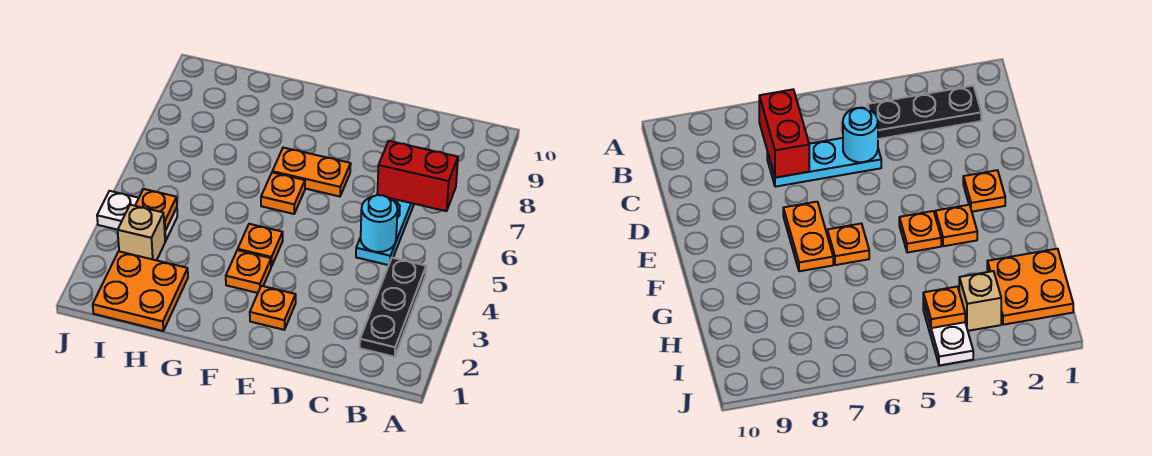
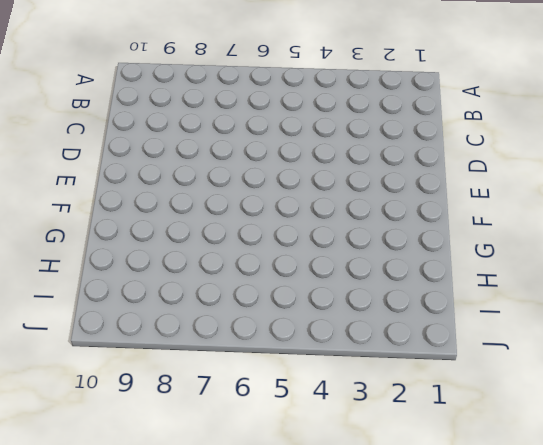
none -> black plate B2:B4 level 1
none -> cyan plate C5:C7 level 1
none -> orange plate E2 level 1

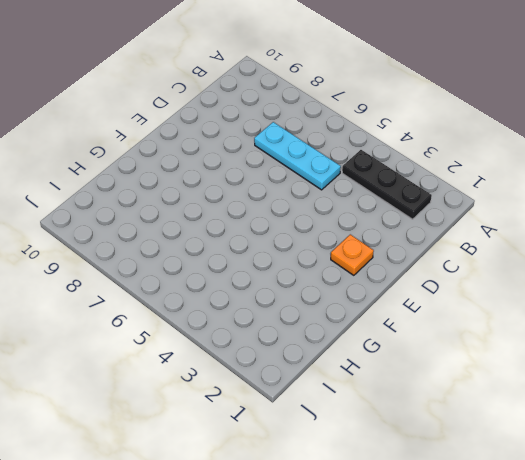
none -> orange plate E7:F7 level 1
none -> orange plate F3 level 1
none -> orange plate F4 level 1

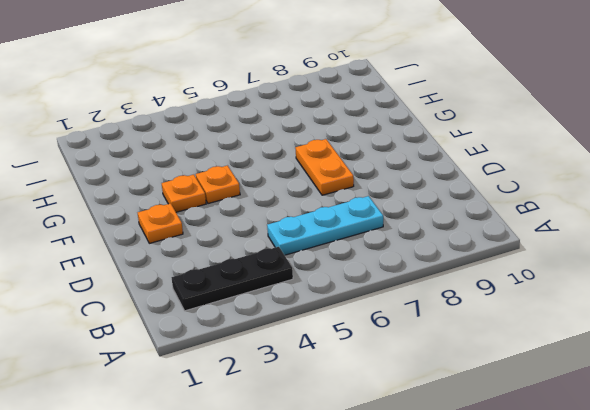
none -> orange plate F6 level 1
none -> orange plate H1:I2 level 1
none -> tan brick I3 level 1

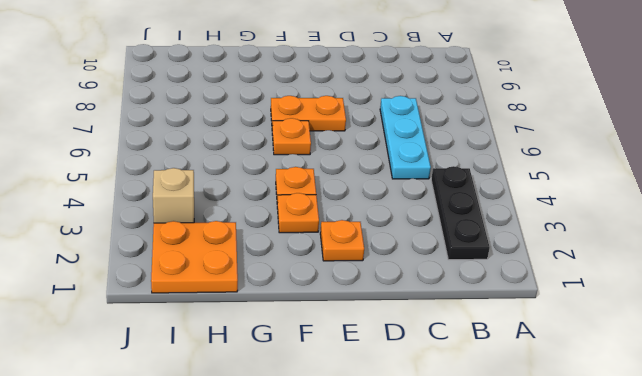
none -> white plate I4:J4 level 1
none -> red brick B7:C7 level 2
none -> cyan round brick C5 level 2

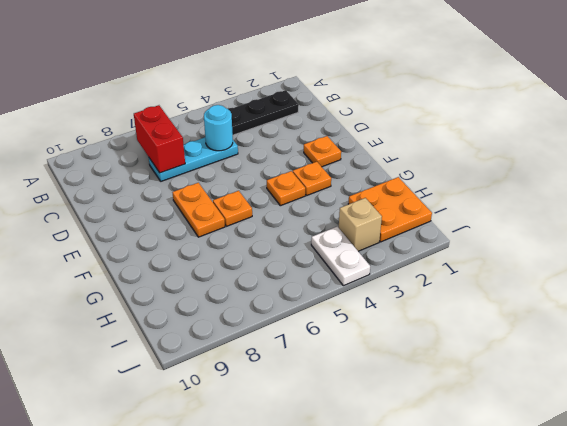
none -> orange plate I4 level 2

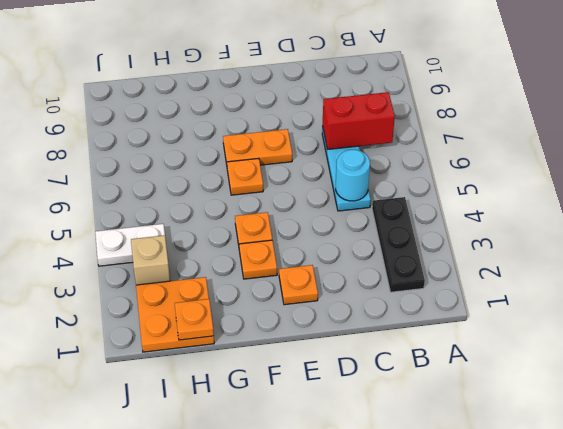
orange plate H1 level 2 -> orange plate I4 level 2

